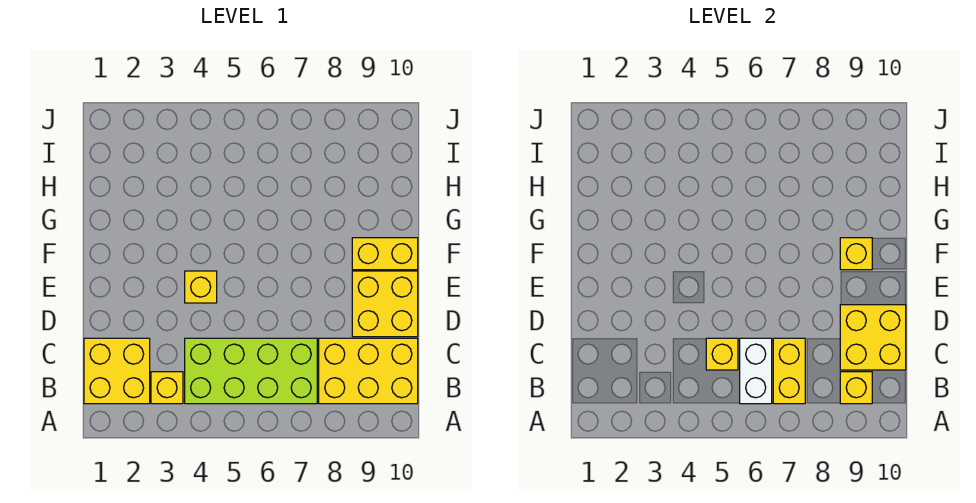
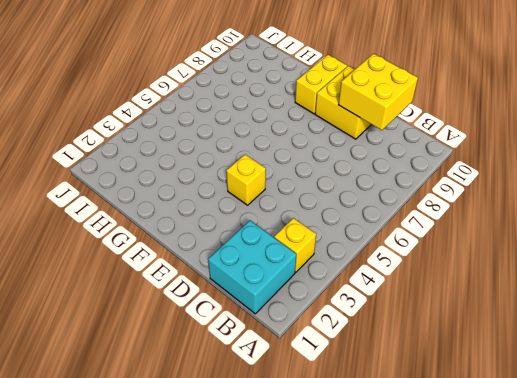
cyan brick B1:C2 level 1 -> yellow brick B1:C2 level 1
none -> lime brick B4:C7 level 1
none -> yellow brick B8:C10 level 1
none -> white brick B6:C6 level 2

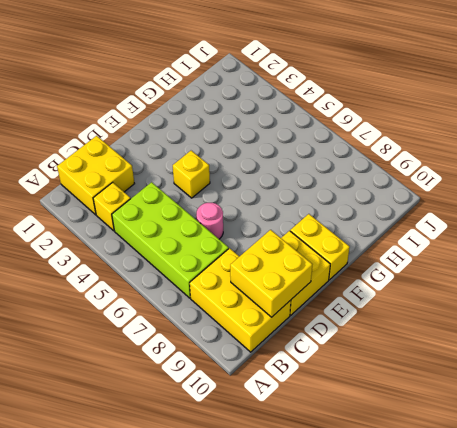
pink round brick D6 level 1 -> none
none -> white brick B6:C6 level 2
none -> yellow brick B7:C7 level 2
none -> yellow brick B9 level 2

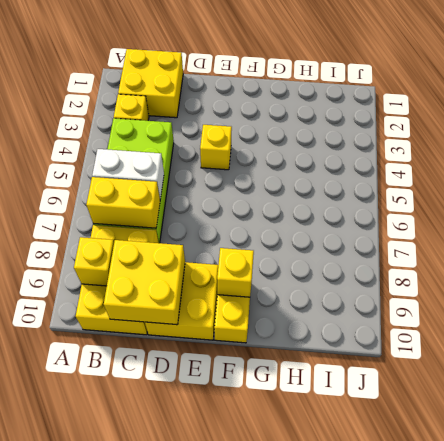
none -> yellow brick C5 level 2

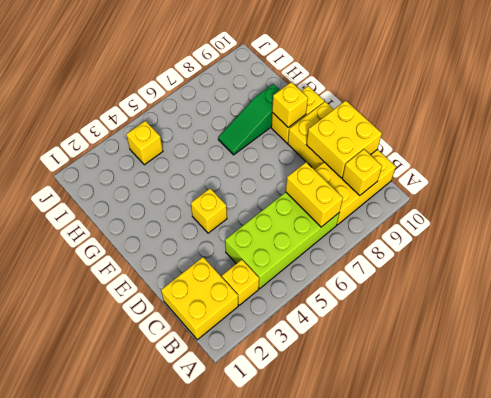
green slope G7:G9 level 1 top 9 -> none
yellow brick I4 level 1 -> yellow brick C5 level 2
none -> white brick B6:C6 level 2

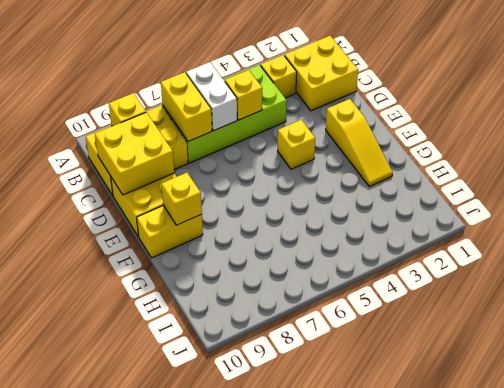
yellow slope E2:G2 level 1 top E -> none

